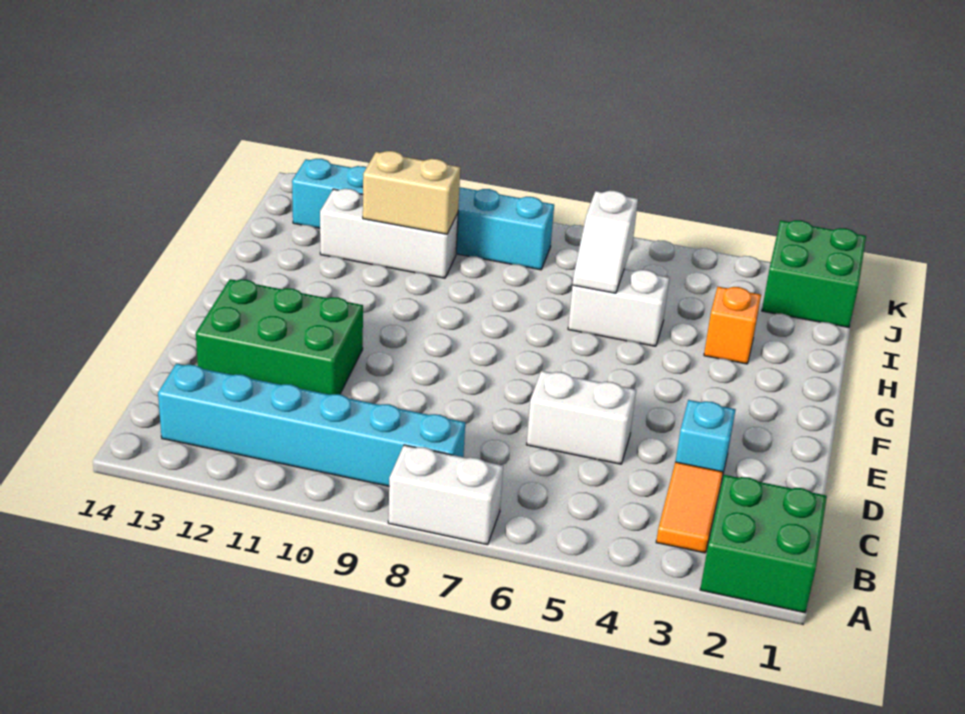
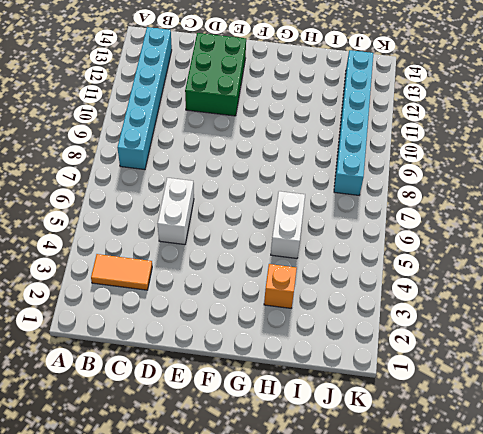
none -> green brick A1:B2 level 1
none -> white brick A7:A8 level 1
none -> cyan brick D3 level 1

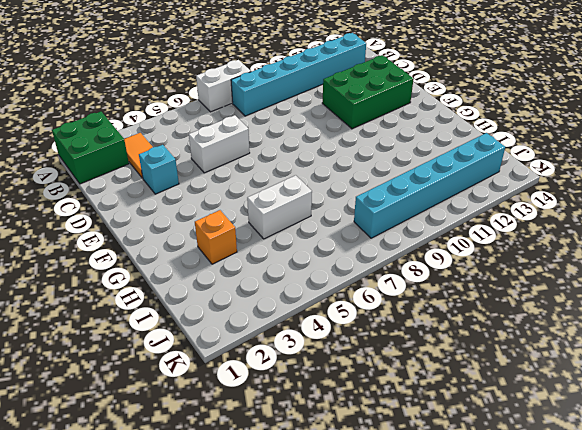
none -> white brick I10:I12 level 1
none -> green brick J1:K2 level 1
none -> white slope H6:I6 level 2 top I

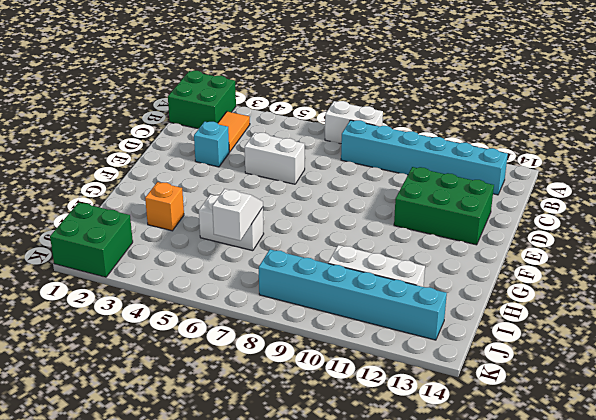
none -> tan brick I10:I11 level 2

